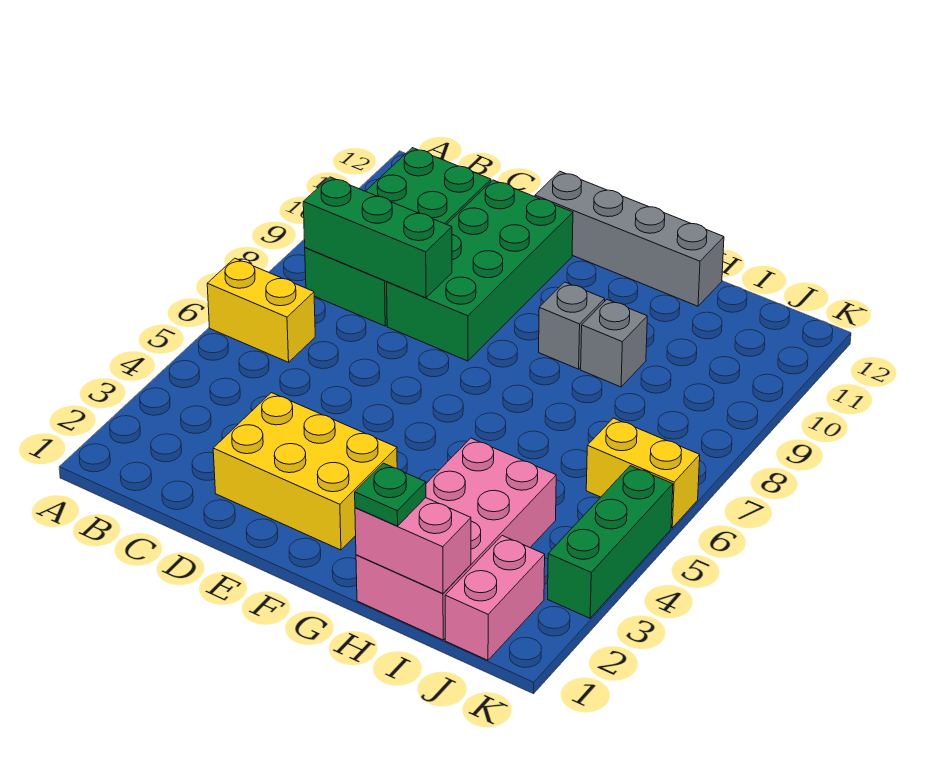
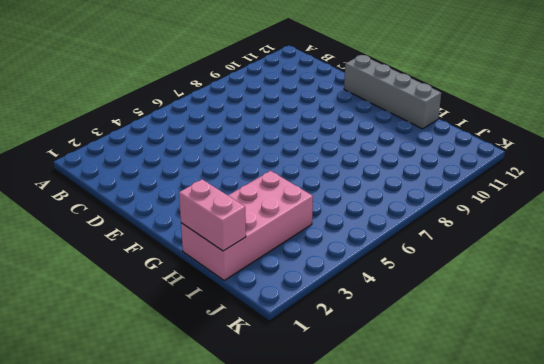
none -> yellow brick A6:B6 level 1
none -> green brick B8:C11 level 1
none -> yellow brick D2:F3 level 1

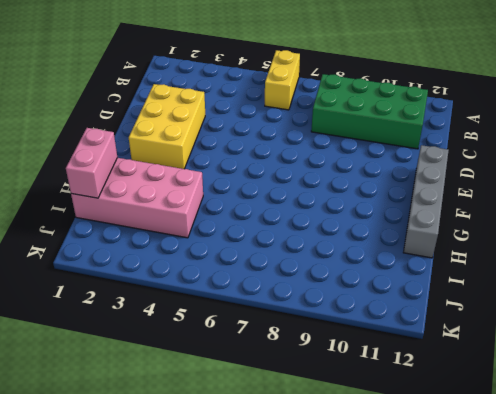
none -> green brick D8:E11 level 1
none -> grey brick G9 level 1
none -> grey brick H9 level 1

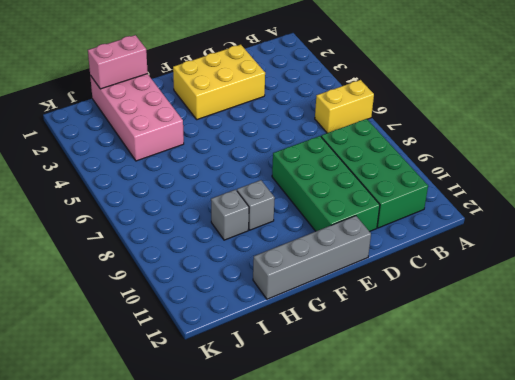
none -> pink brick J1:J2 level 1
none -> yellow brick J6:K6 level 1
none -> green brick K3:K5 level 1

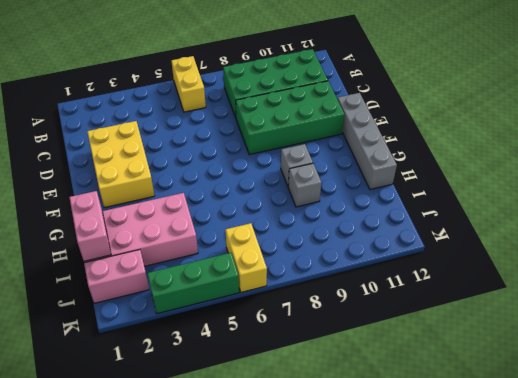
none -> green brick B8:D8 level 2
none -> green plate H1 level 3

